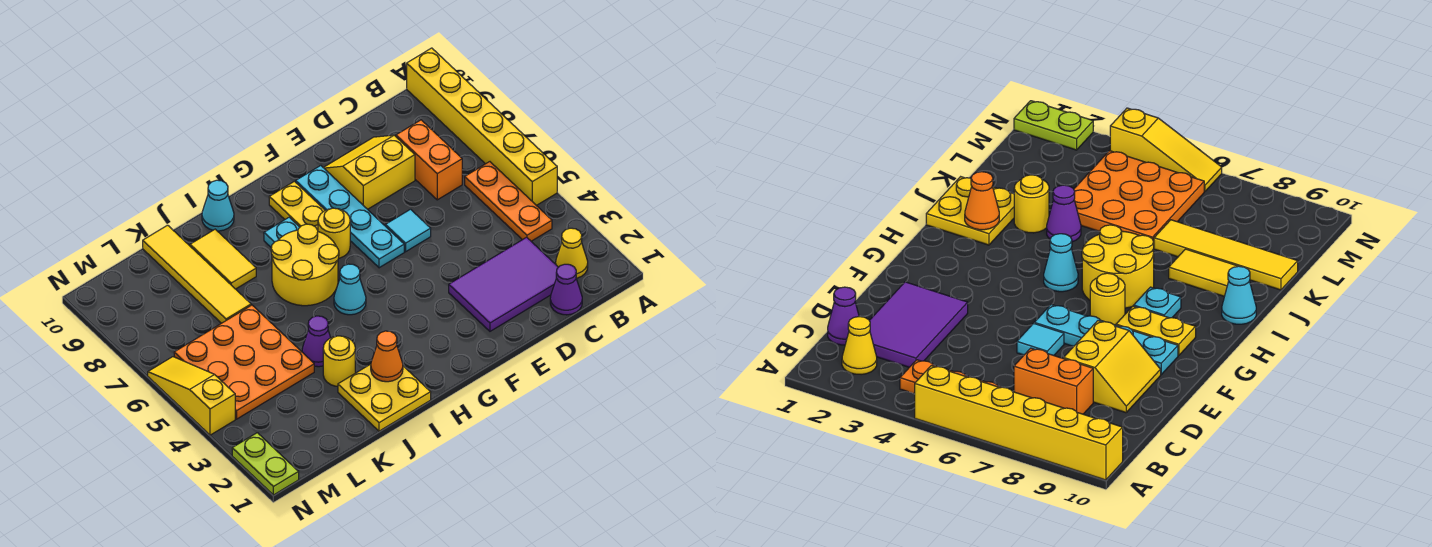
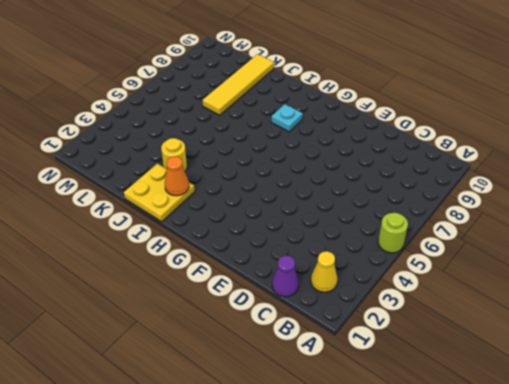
lime round brick A5 level 1 -> yellow brick A5:A10 level 1
none -> orange plate B4:B6 level 1
none -> purple tile C2:E3 level 1
none -> orange brick C7:C8 level 1

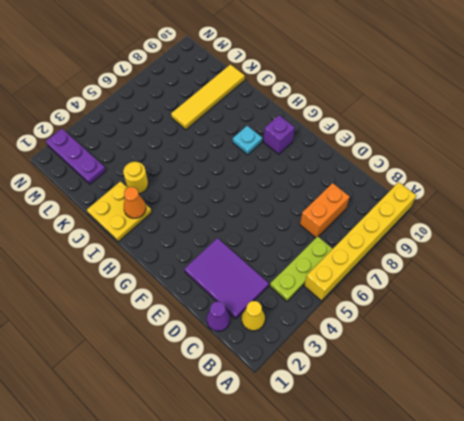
lime plate B4:B6 level 1 -> orange plate B4:B6 level 1
purple brick G9 level 1 -> yellow plate G8:G9 level 1
purple plate L2:N2 level 1 -> lime plate N1:N2 level 1
none -> yellow slope D8:E9 level 1 top 8
none -> cyan tile E6 level 1
none -> cyan plate F6:F9 level 1

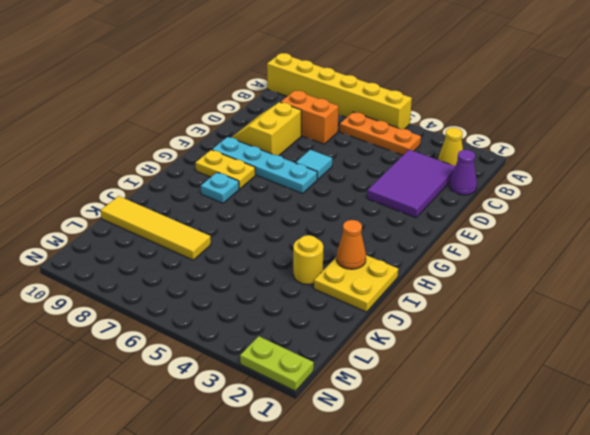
none -> yellow round brick G7 level 1
none -> cyan cone H5 level 1
none -> yellow round brick H6:I7 level 1

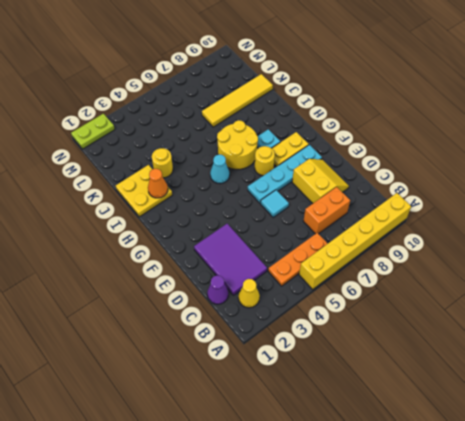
none -> cyan cone I10 level 1
none -> purple cone J4 level 1
none -> yellow tile J8:J9 level 1

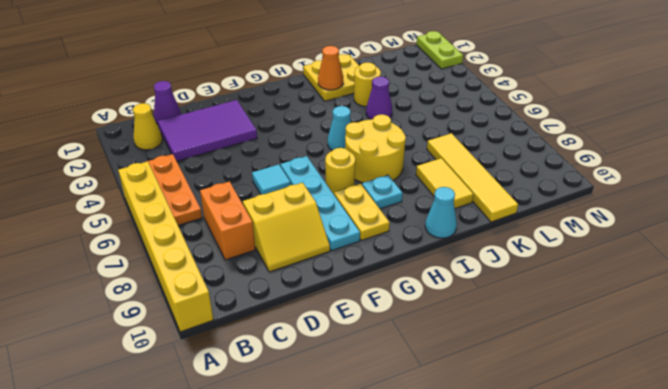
none -> orange plate K4:M6 level 1
none -> yellow slope N4:N6 level 1 top 4

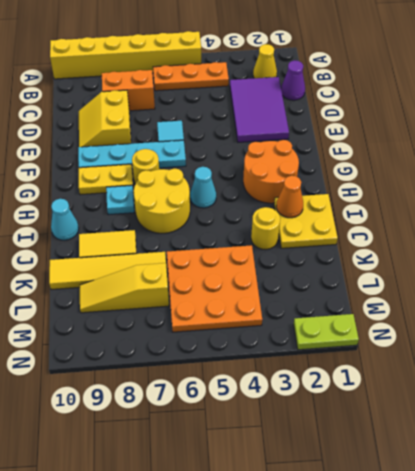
orange round brick G2:H3 level 1 -> none
yellow slope L7:L9 level 1 top 7 -> yellow slope N4:N6 level 1 top 4
none -> purple cone J4 level 1

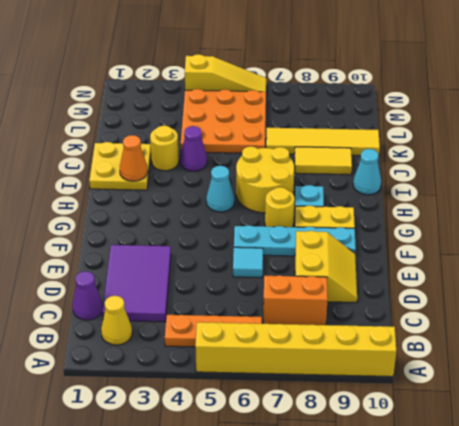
none -> lime plate N1:N2 level 1

